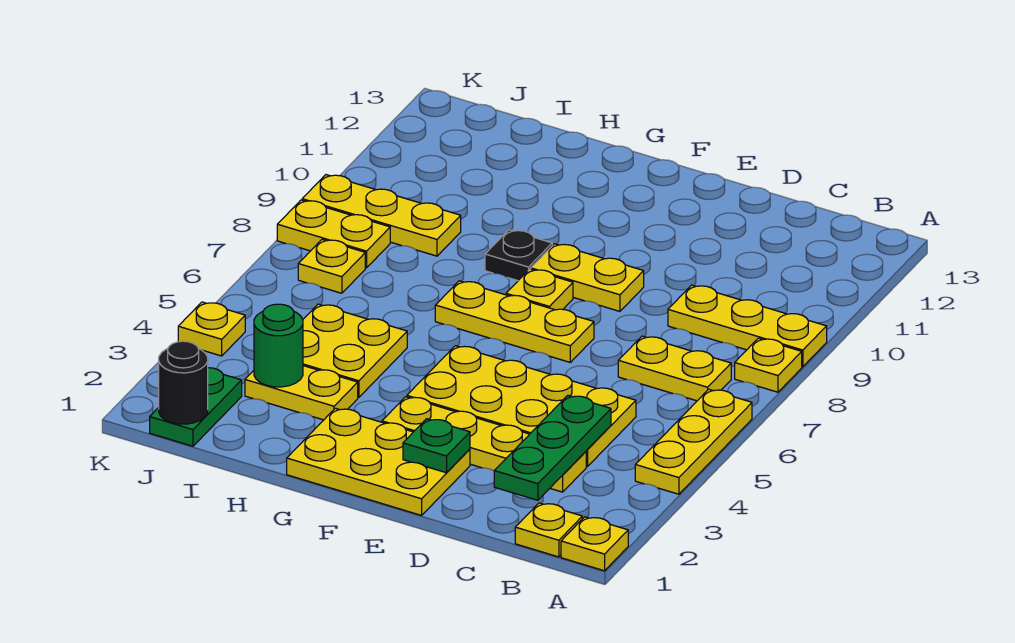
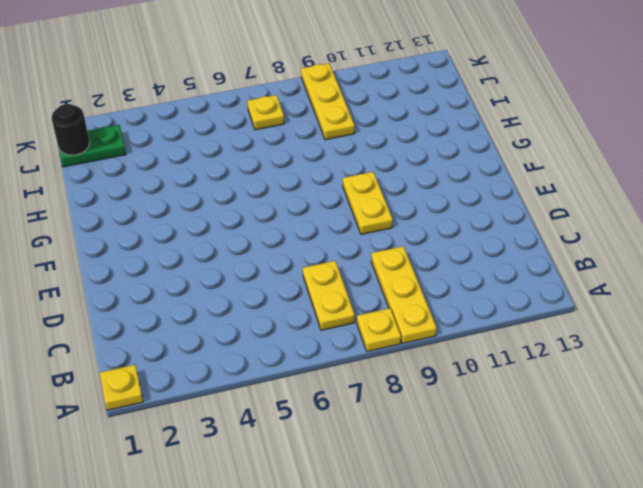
none -> yellow plate A4:A6 level 1
none -> yellow plate B1 level 1
none -> yellow plate C3:F3 level 1

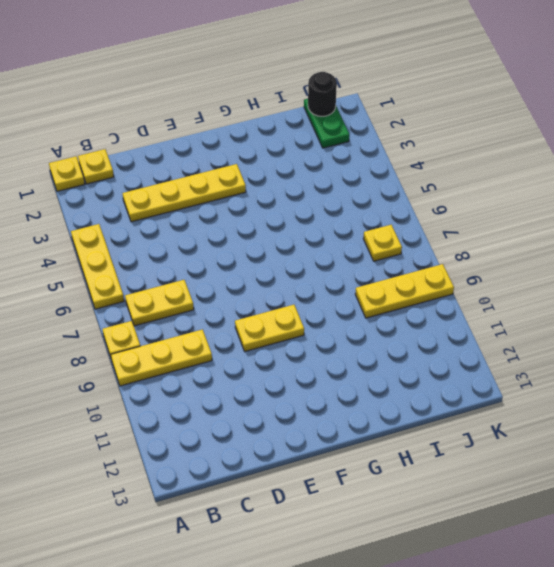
none -> yellow plate C4:F5 level 1
none -> yellow plate E1:G2 level 1
none -> yellow plate E7:G7 level 1

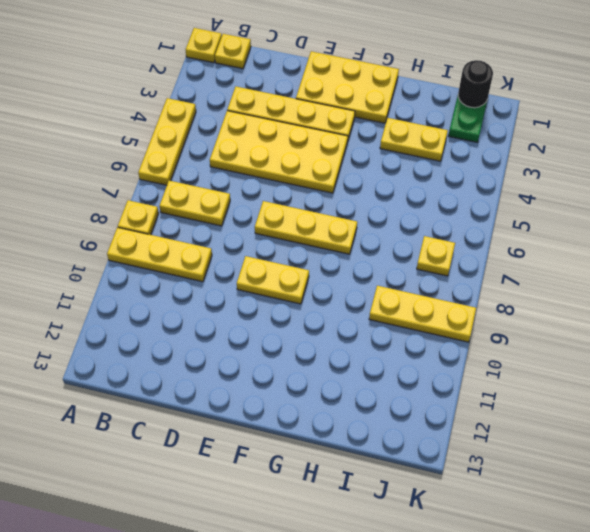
none -> yellow plate F8 level 1
none -> black plate G9 level 1
none -> yellow plate H4:I5 level 1

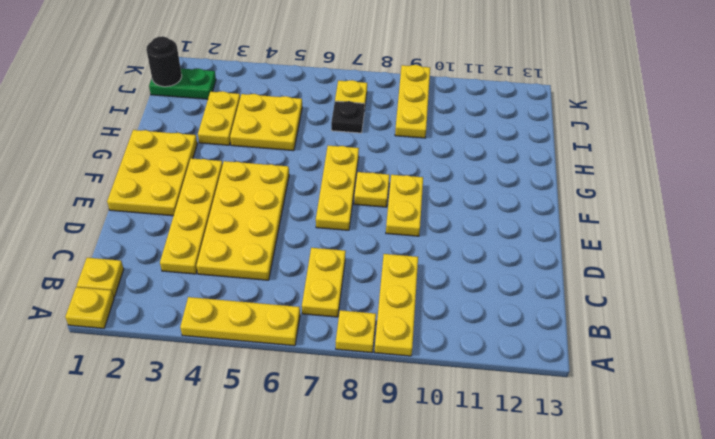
black plate I7 level 1 -> black plate G9 level 1
none -> yellow plate J8:K8 level 1
none -> yellow plate K4 level 1
none -> green plate C2:C4 level 2

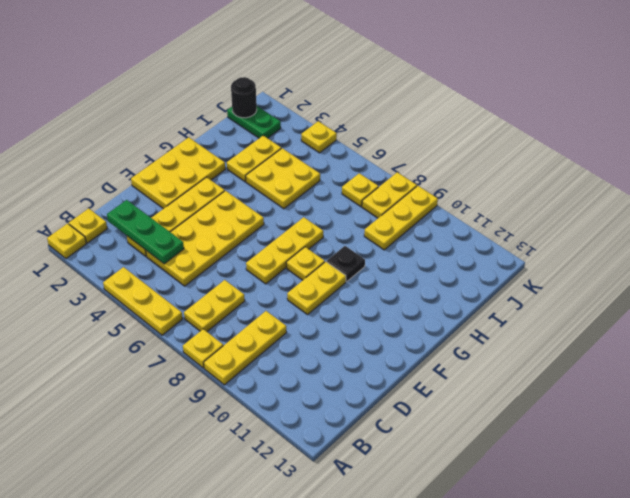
none -> green plate E2 level 2
none -> green round brick I3 level 2

